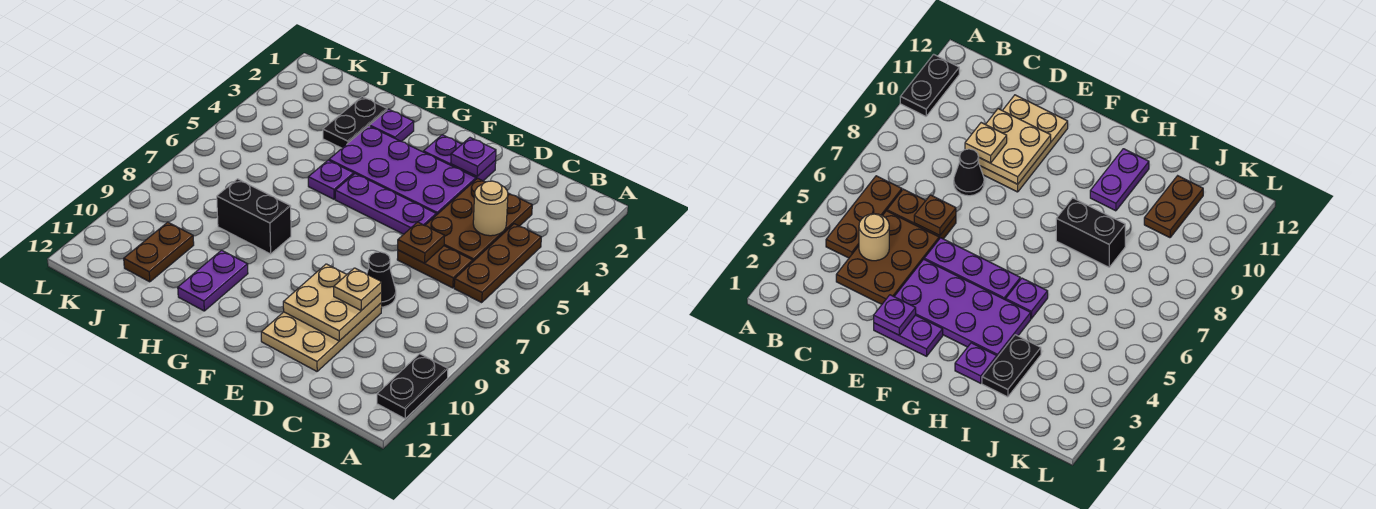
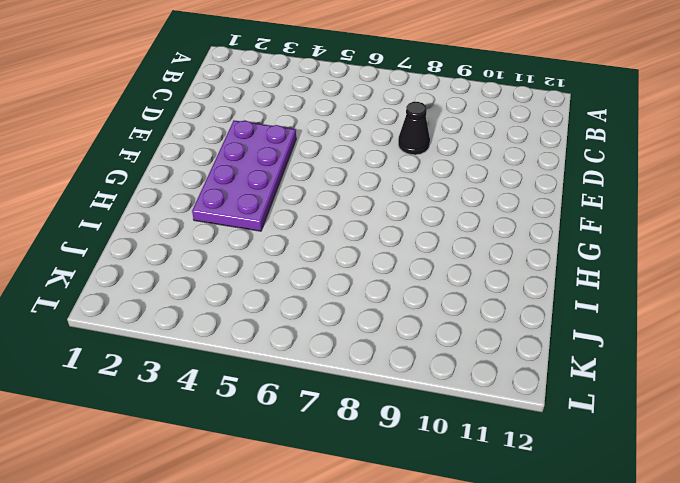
none -> black plate A10:A11 level 1
none -> brown plate B4:B6 level 1
none -> brown plate C3:D5 level 1

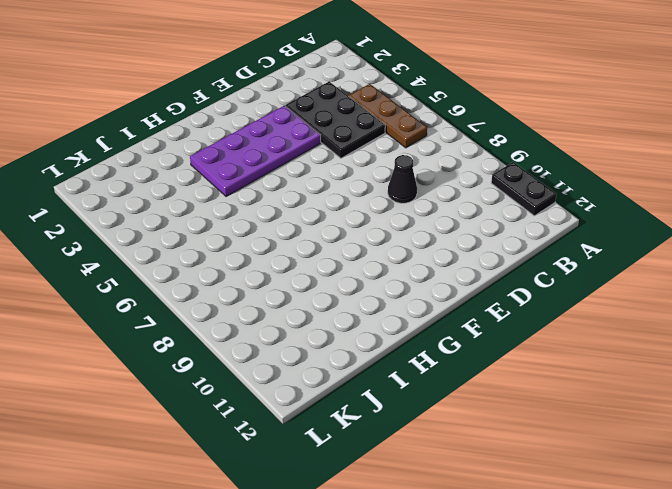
black plate C3:D5 level 1 -> brown plate C3:D5 level 1
none -> brown plate C6:D6 level 1
none -> tan plate D9:E11 level 1
none -> purple plate E2:F2 level 1

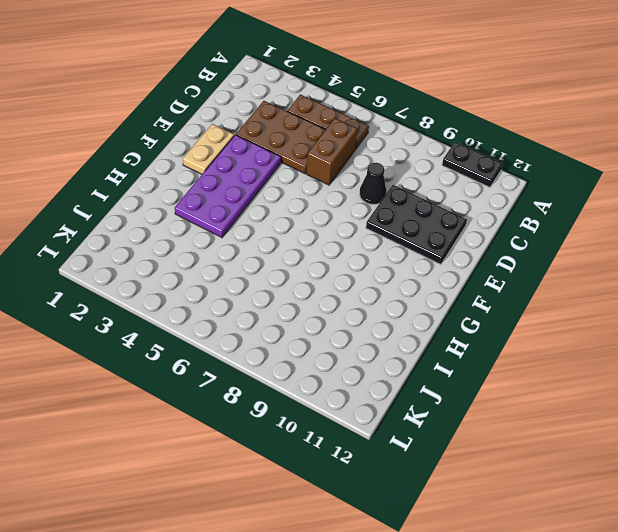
brown brick C6:D6 level 1 -> brown plate C6:D6 level 1
black plate D9:E11 level 1 -> tan plate D9:E11 level 1
tan plate E2:F2 level 1 -> purple plate E2:F2 level 1
none -> purple plate E5:G5 level 1
none -> purple plate H2 level 1
none -> purple plate H5 level 1

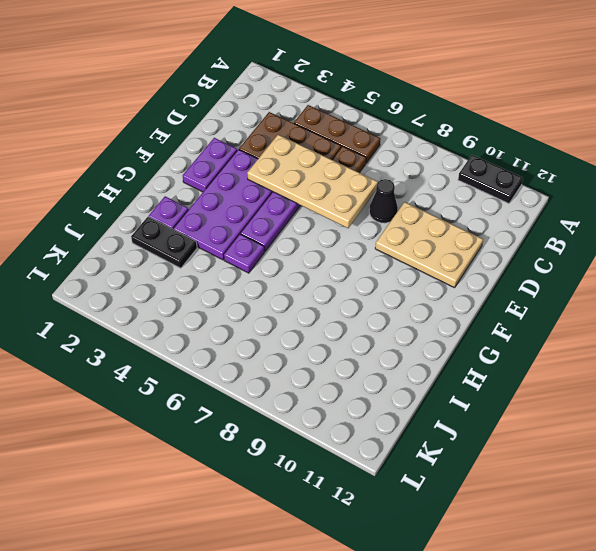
tan plate D4:E7 level 2 -> brown plate D6 level 2
none -> black brick H8:I8 level 1
none -> purple plate H10:H11 level 1
none -> brown plate J10:J11 level 1

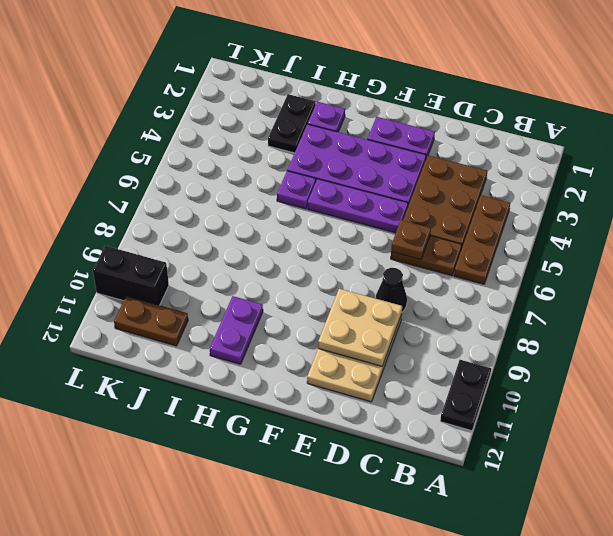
brown plate J11:K11 level 1 -> brown plate J10:J11 level 1
black brick K10:L10 level 1 -> black brick H8:I8 level 1
none -> tan round brick C4 level 2
none -> purple plate E2 level 2
none -> tan plate D9 level 3

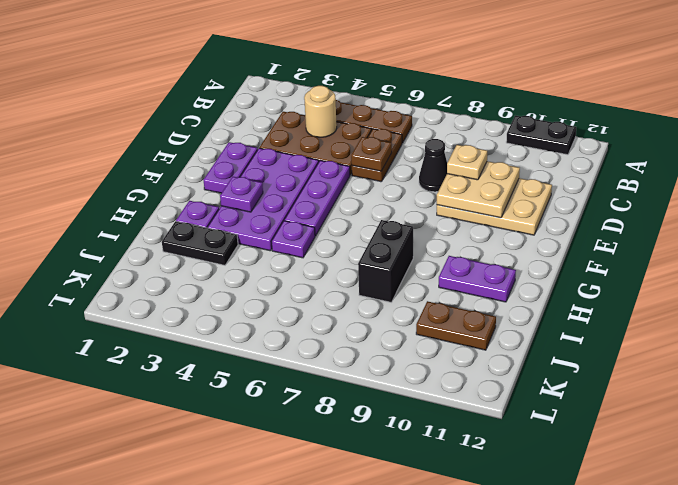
purple plate G3 level 2 -> purple plate E2 level 2

